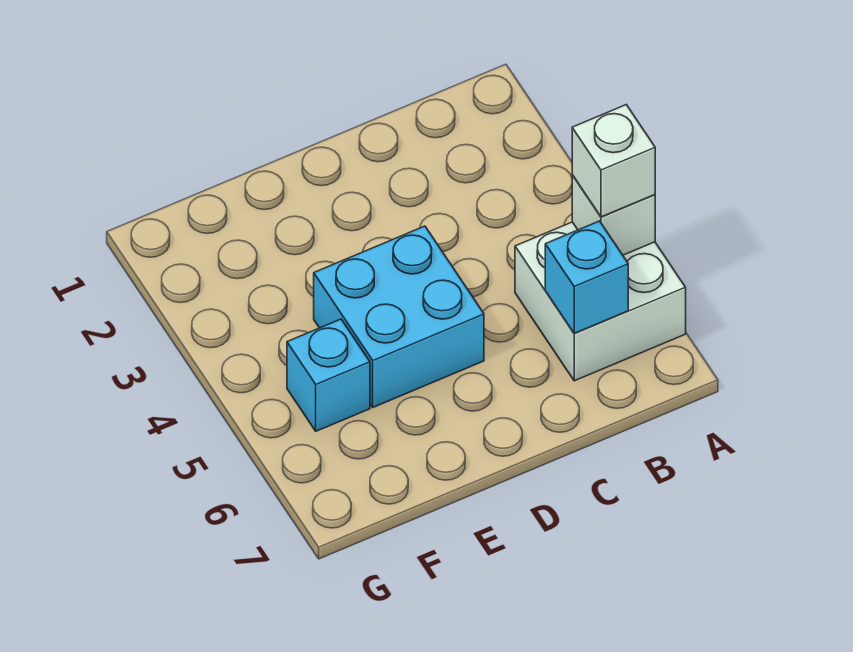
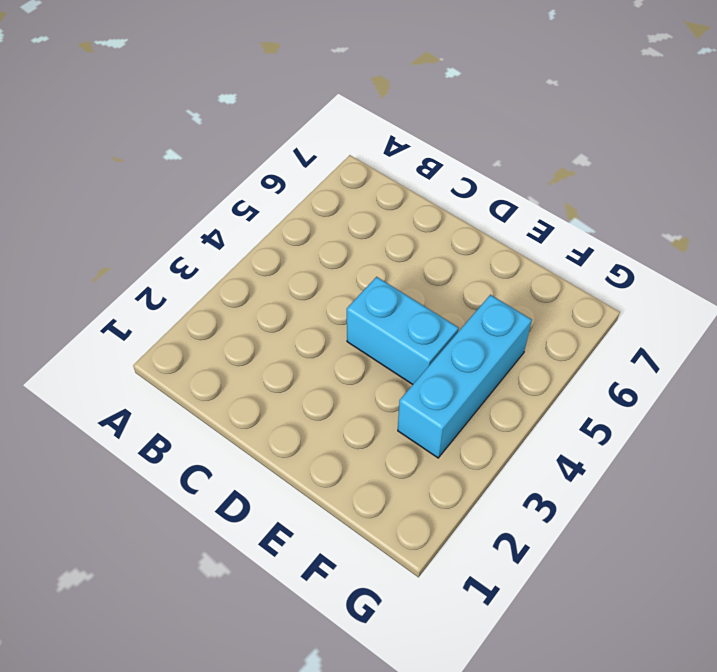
cyan brick D4:E4 level 1 -> cyan brick D4:E5 level 1
cyan brick F3:F5 level 1 -> cyan brick F5 level 1
none -> white brick A5:B6 level 1
none -> white brick A5 level 2

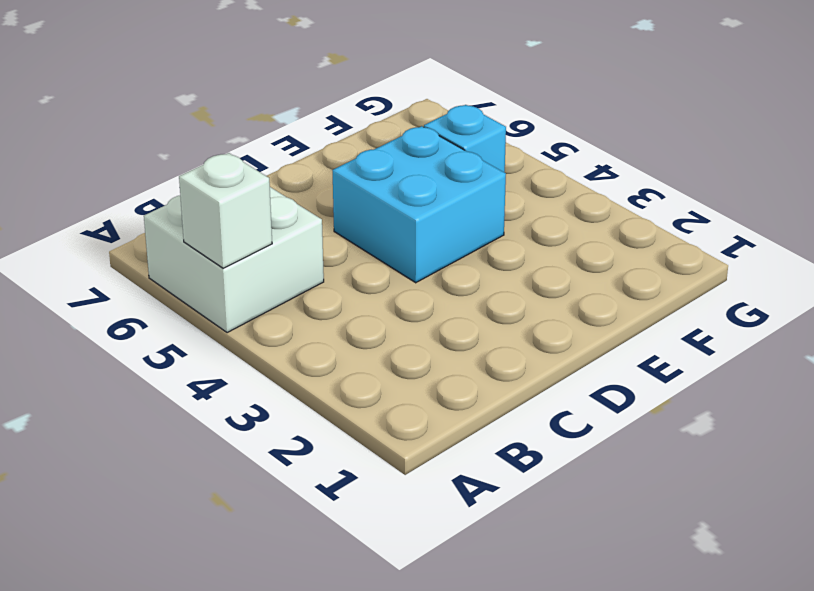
none -> cyan brick B6 level 2
none -> white brick A5 level 3

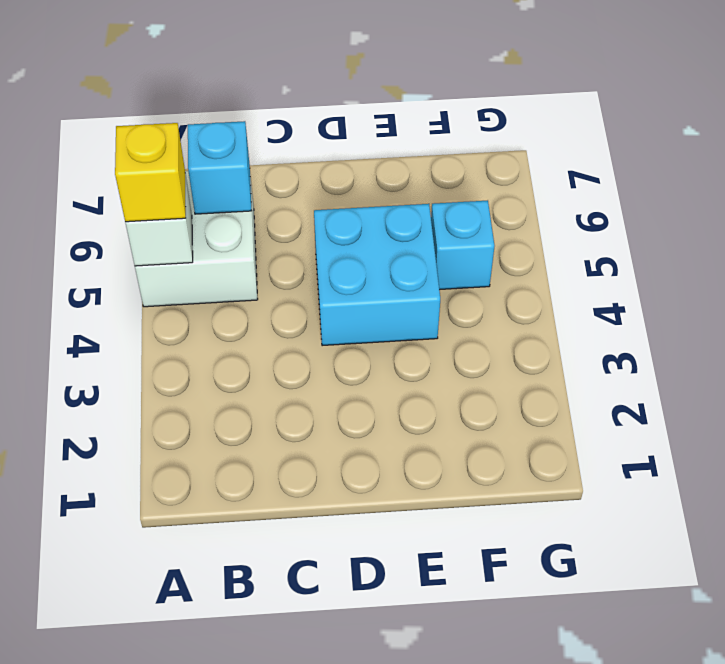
yellow brick A5 level 3 -> white brick A5 level 3

